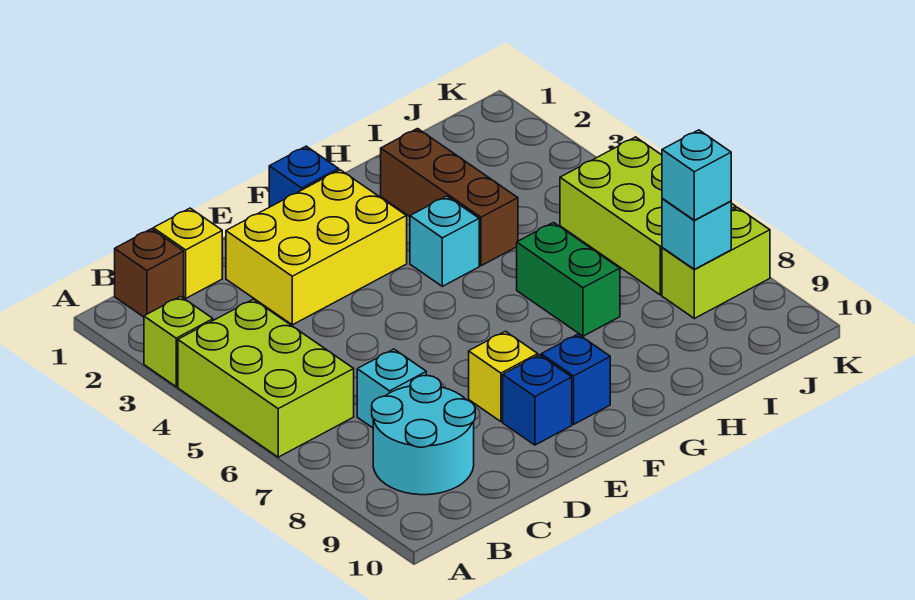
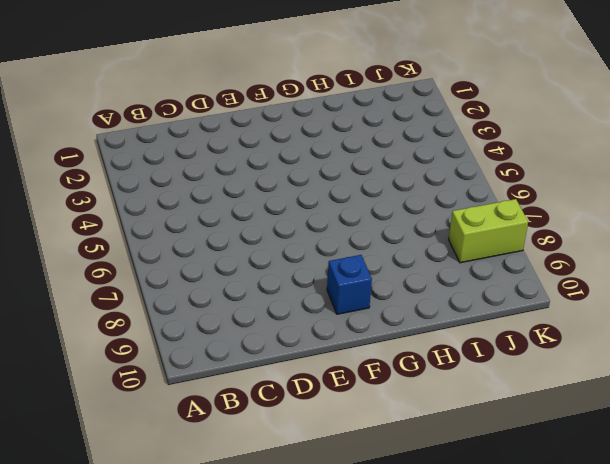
none -> lime brick A3 level 1
none -> lime brick A4:B6 level 1
none -> brown brick B1 level 1

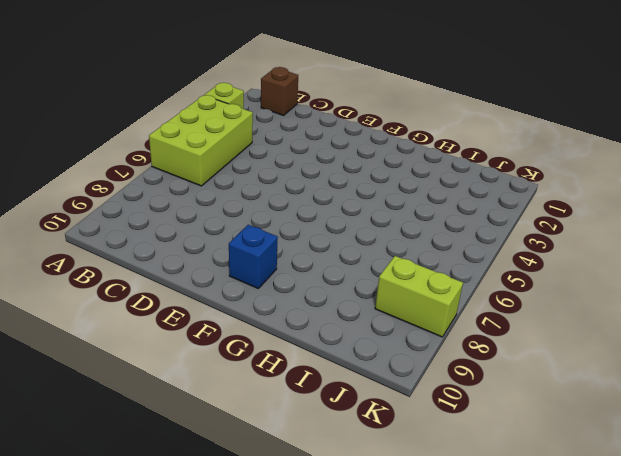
none -> cyan round brick B8:C9 level 1
none -> yellow brick C1 level 1
none -> cyan brick C7 level 1

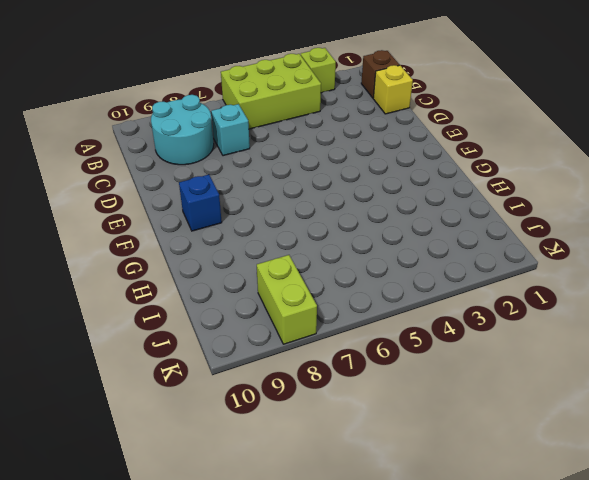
none -> yellow brick D2:F3 level 1
none -> yellow brick E8 level 1
none -> blue brick E9 level 1

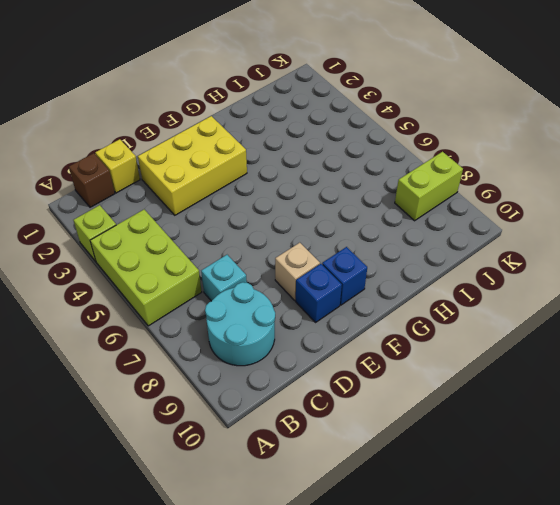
tan brick E8 level 1 -> yellow brick E8 level 1
none -> blue brick F1 level 1
none -> cyan brick G4 level 1
none -> brown brick H2:H4 level 1

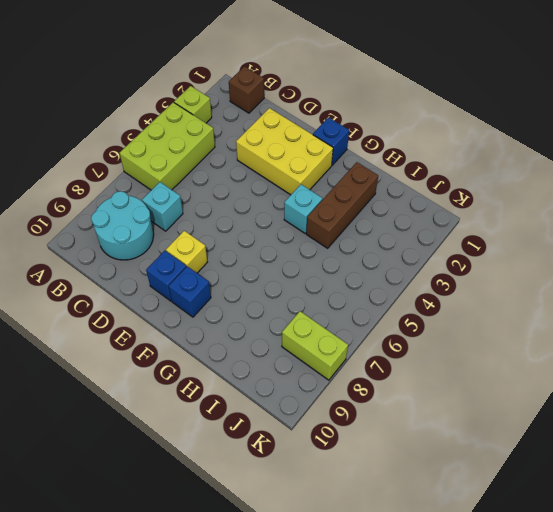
none -> yellow brick C1 level 1
none -> green brick H6:H7 level 1
none -> lime brick J5:K7 level 1

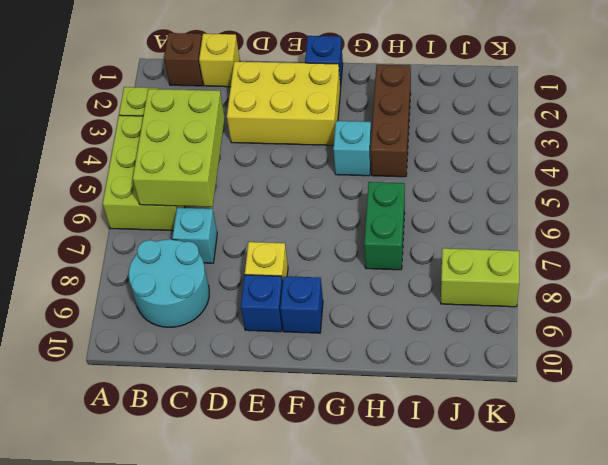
lime brick B4:C6 level 2 -> lime brick J5:K7 level 1
none -> cyan brick J8 level 2
none -> cyan brick J8 level 3

